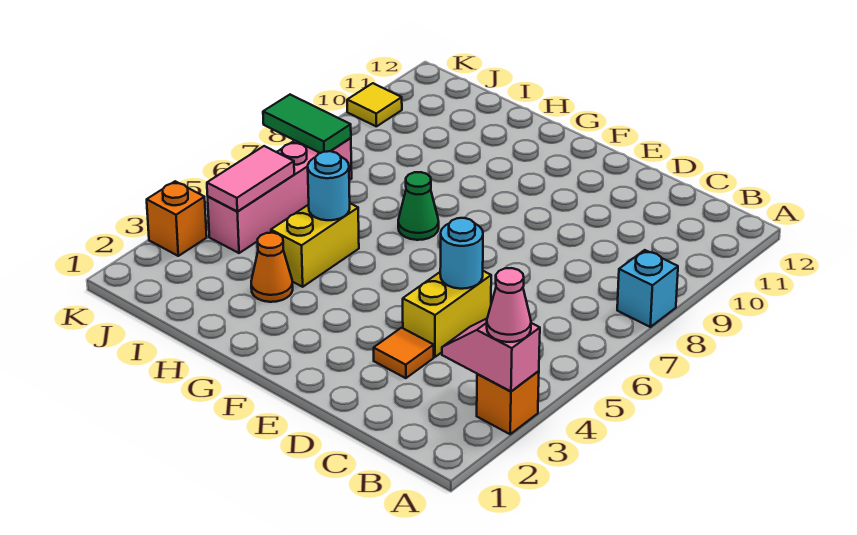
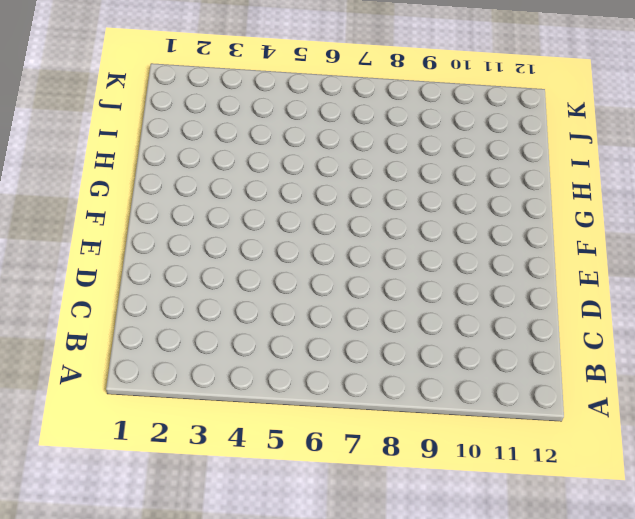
none -> orange brick A3 level 1
none -> cyan brick A8 level 1
none -> orange tile D3 level 1

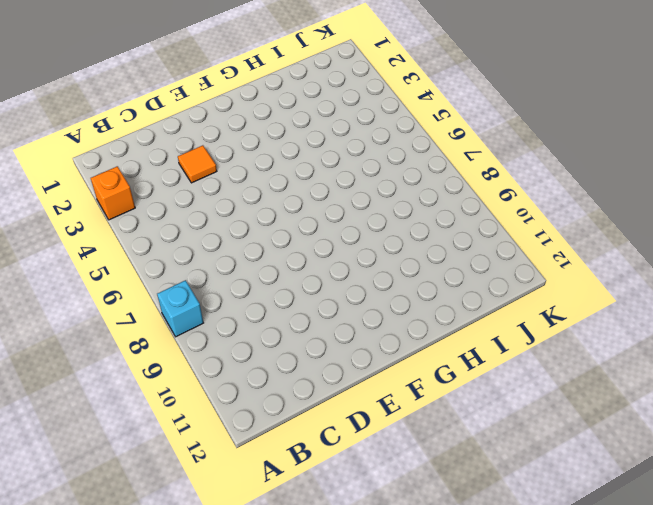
none -> yellow brick D4:D5 level 1
none -> green cone G7 level 1
none -> orange cone H3 level 1

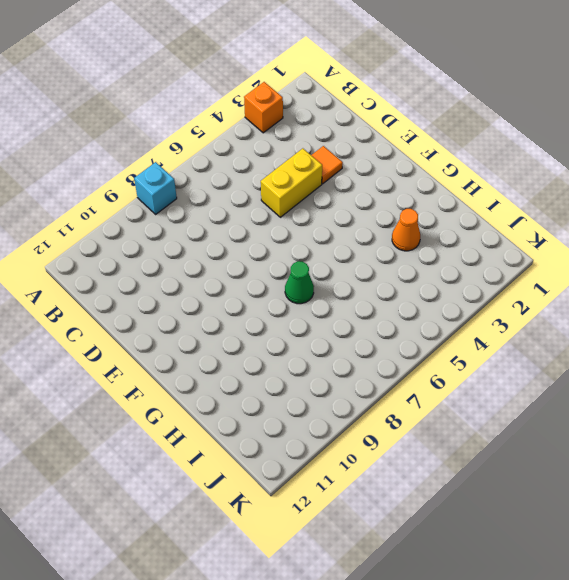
none -> yellow brick H4:H5 level 1
none -> pink brick J4:J7 level 1
none -> orange brick K3 level 1

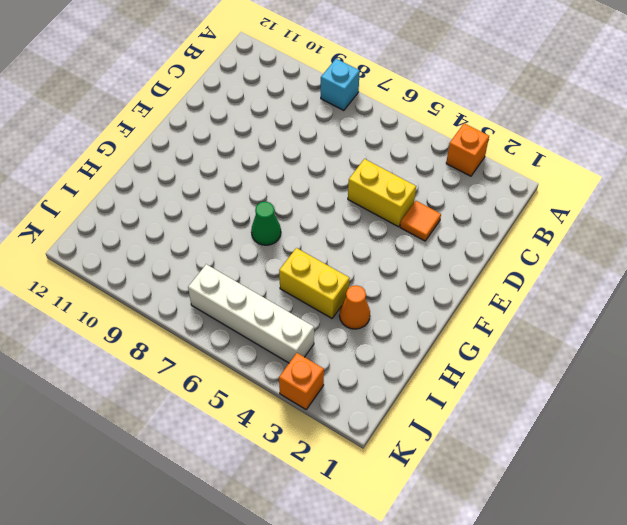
white brick J4:J7 level 1 -> pink brick J4:J7 level 1
none -> yellow tile K10 level 1
none -> pink slope A3:B3 level 2 top A
none -> cyan round brick D5 level 2

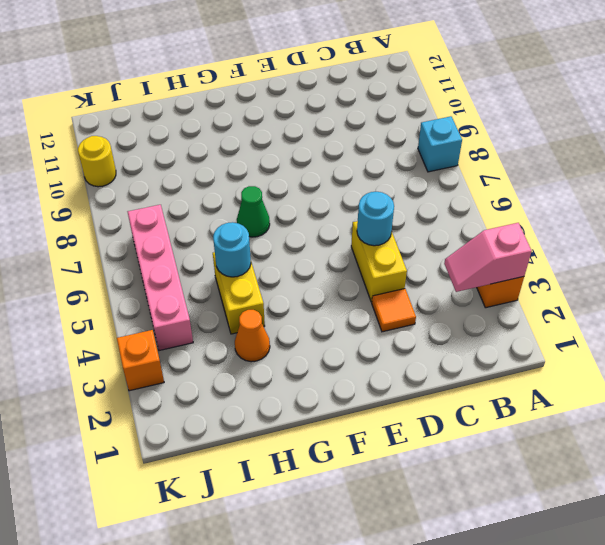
yellow round brick K10 level 1 -> yellow tile K10 level 1
none -> pink tile J4:J5 level 2
none -> green tile J7:K7 level 2
none -> pink cone A3 level 3

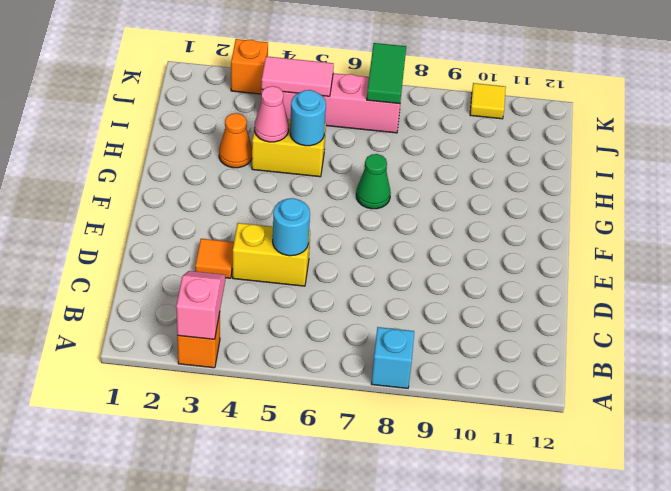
pink cone H4 level 2 -> pink cone A3 level 3

